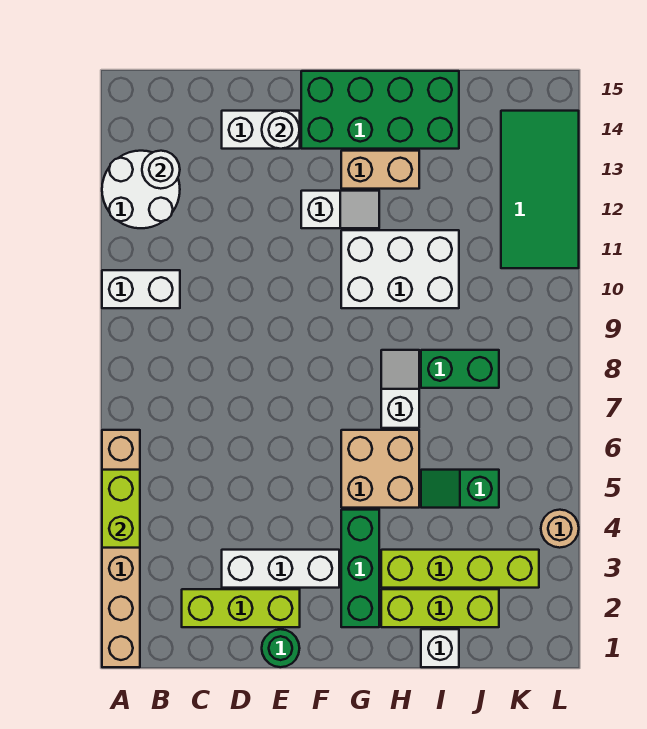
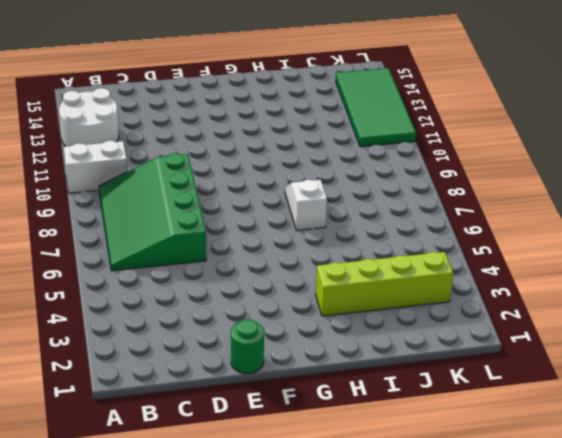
green slope B6:D9 level 1 top D -> none
none -> tan brick A1:A6 level 1
none -> lime brick C2:E2 level 1
none -> white brick D3:F3 level 1

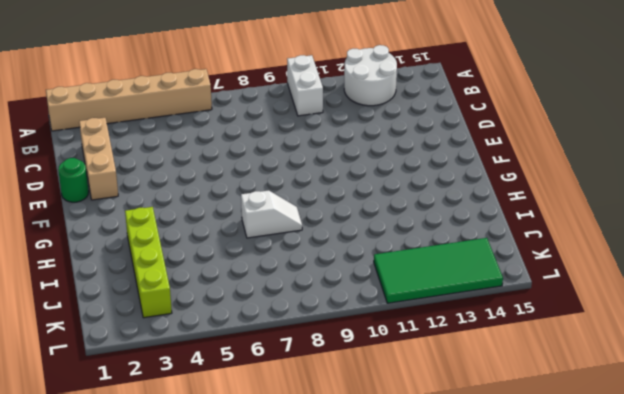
tan brick C2:E2 level 1 -> lime brick C2:E2 level 1
none -> white brick D3:F3 level 1
none -> white brick D14:E14 level 1
none -> white slope F12:G12 level 1 top F

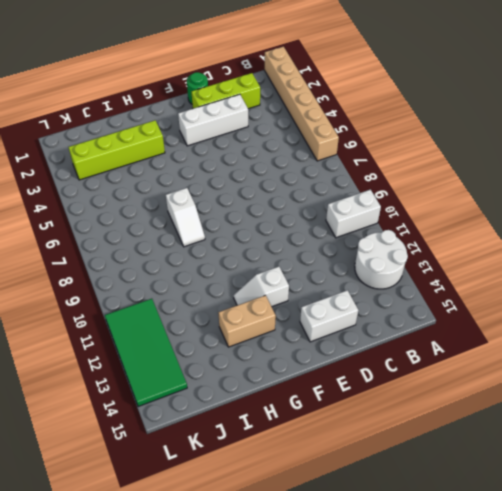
none -> green brick F14:I15 level 1
none -> green brick G2:G4 level 1
none -> tan brick G5:H6 level 1

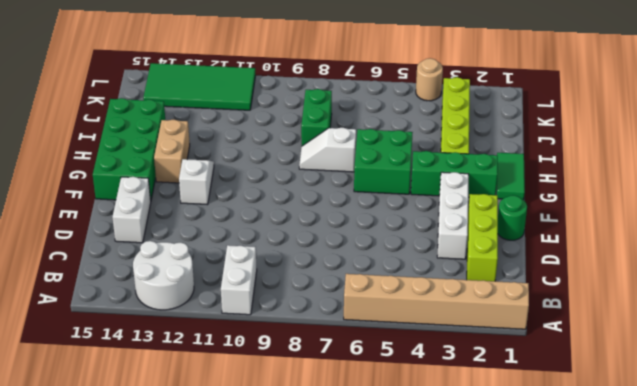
green tile G1:H1 level 1 -> none
green brick G5:H6 level 1 -> tan brick G5:H6 level 1
none -> white brick G10:I11 level 1
none -> lime brick H2:J2 level 1
none -> white brick I1 level 1

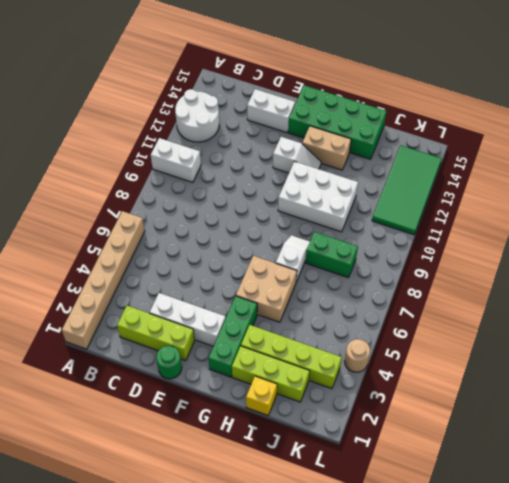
yellow brick I1 level 1 -> white brick I1 level 1
none -> green slope I5:J5 level 1 top J
none -> lime brick A4:A5 level 2
none -> white round brick B13 level 2

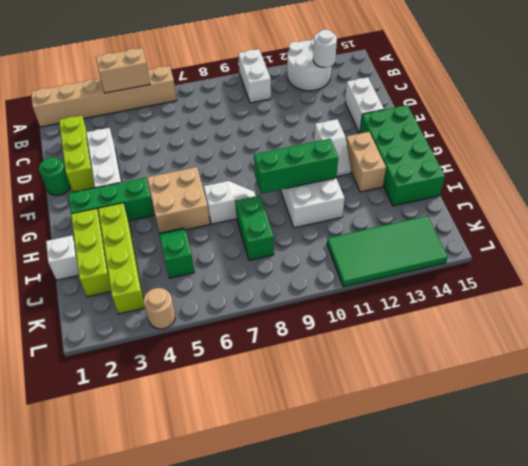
tan brick A4:A5 level 2 -> lime brick A4:A5 level 2
green brick H9:H11 level 2 -> none
none -> white round brick E14 level 2

